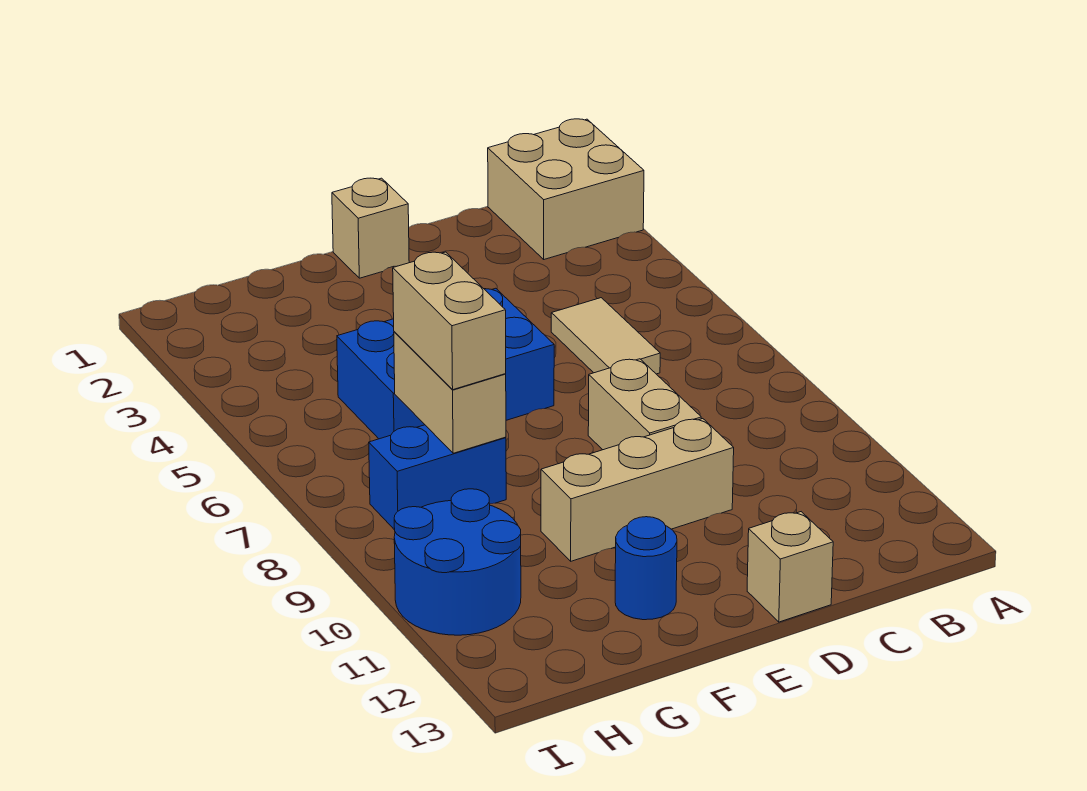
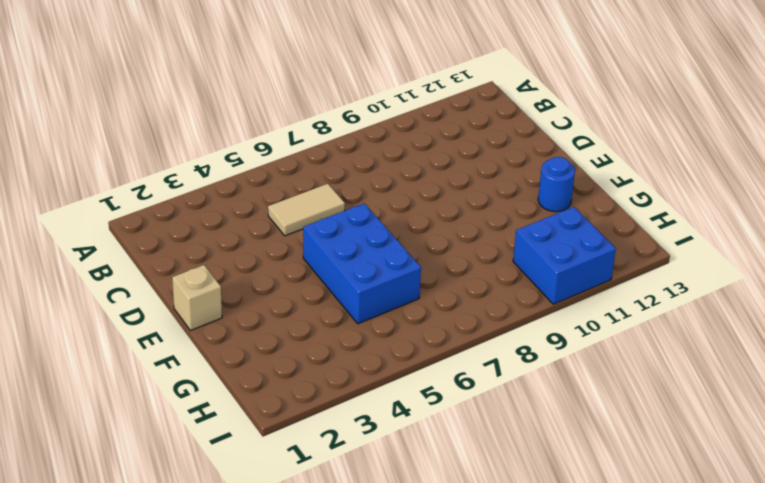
blue brick H10:I11 level 1 -> blue round brick H10:I11 level 1
none -> tan brick A1:B2 level 1
none -> tan brick D8:D9 level 1
none -> tan brick D10:F10 level 1

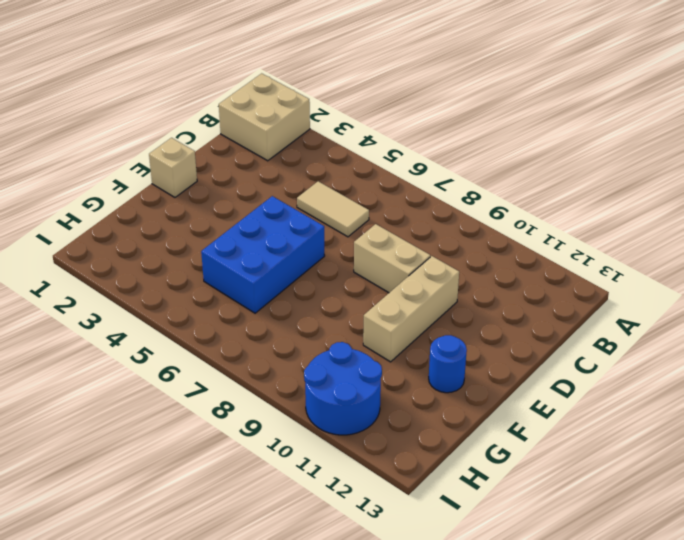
none -> tan brick D13 level 1
none -> blue brick G8:H8 level 1
none -> tan brick G7:G8 level 2

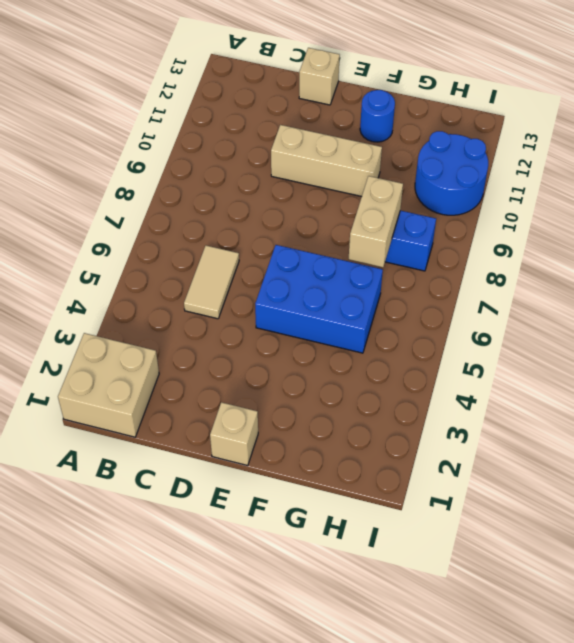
none -> tan brick D8:D9 level 1
none -> tan brick G7:G8 level 3

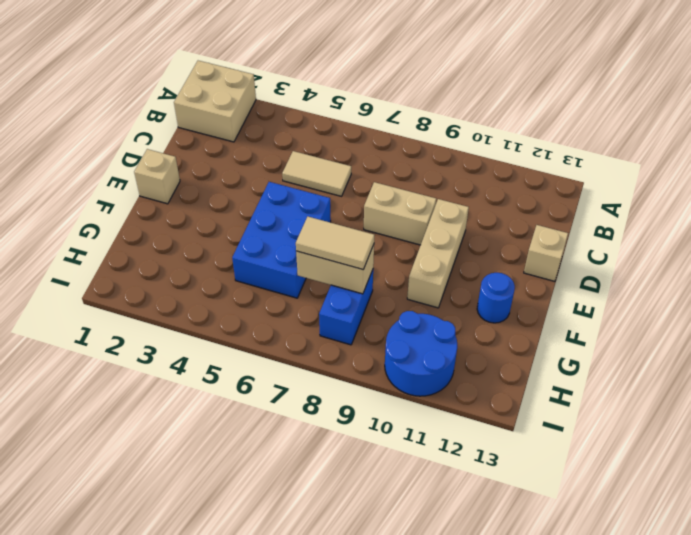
tan tile G7:G8 level 3 -> tan brick G7:G8 level 3

